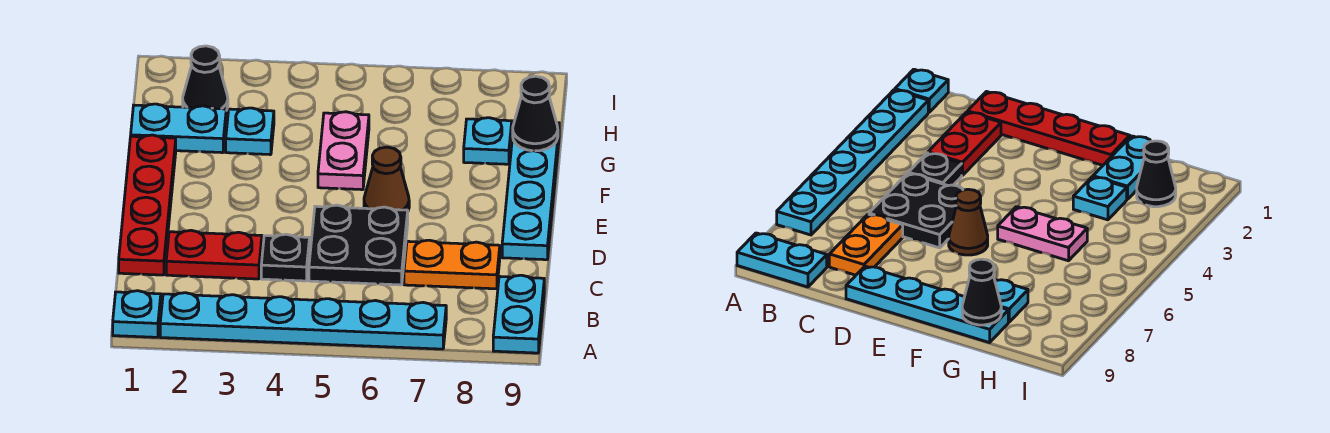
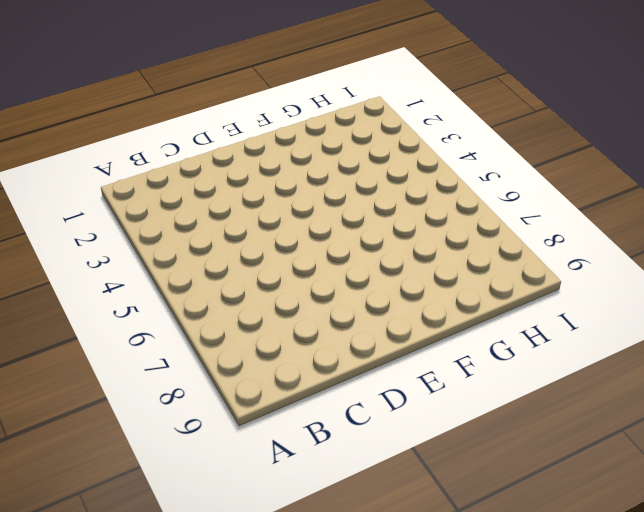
none -> cyan plate A1 level 1
none -> cyan plate A2:A7 level 1
none -> cyan plate A9:B9 level 1

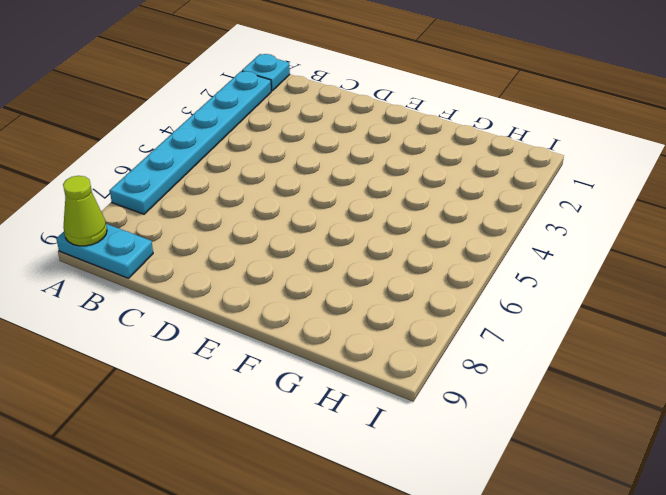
lime cone A9 level 2 -> none
none -> red plate C1:F1 level 1
none -> red plate C2:C3 level 1
none -> black plate C4 level 1

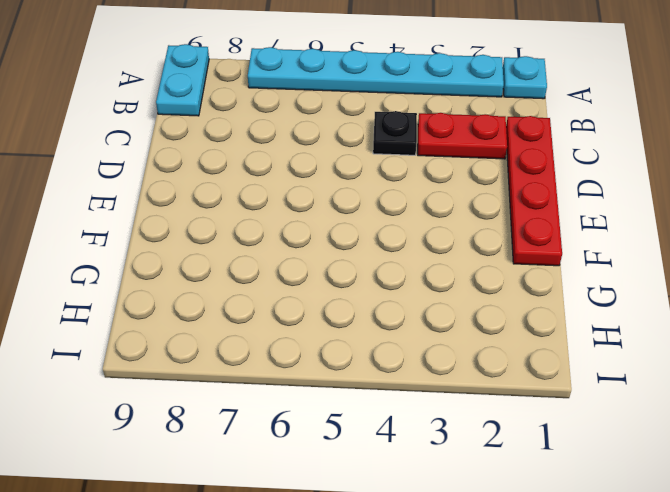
none -> black plate C5:D6 level 1
none -> orange plate C7:C8 level 1
none -> cyan plate D9:G9 level 1

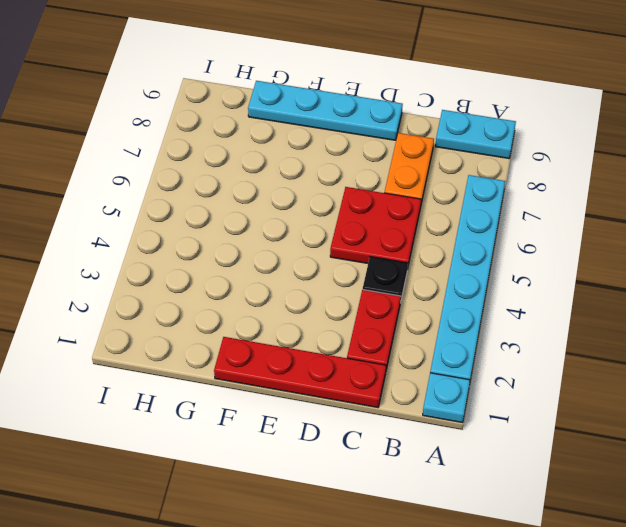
red plate C5:D6 level 1 -> black plate C5:D6 level 1
none -> brown cone E6 level 1
none -> pink plate F5:G5 level 1
none -> cyan plate G1:G2 level 1

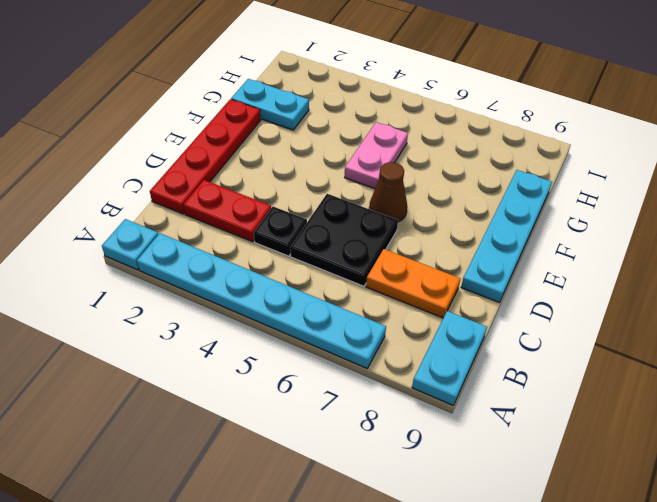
none -> cyan plate G3 level 1
none -> cyan plate G8 level 1
none -> black cone H2 level 1

